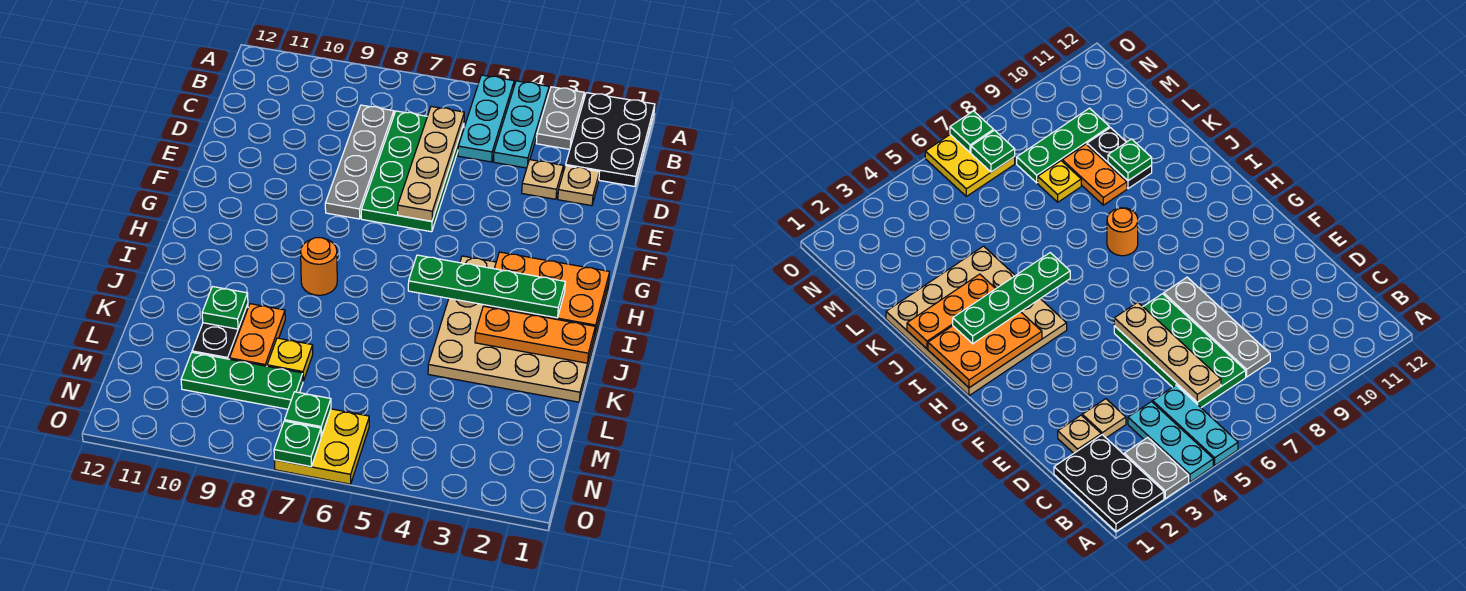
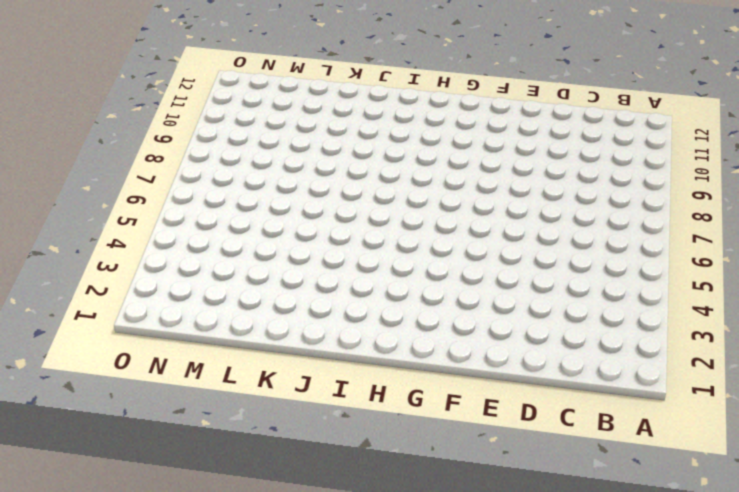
none -> black plate A1:C2 level 1
none -> grey plate A3:B3 level 1
none -> cyan plate A4:C4 level 1

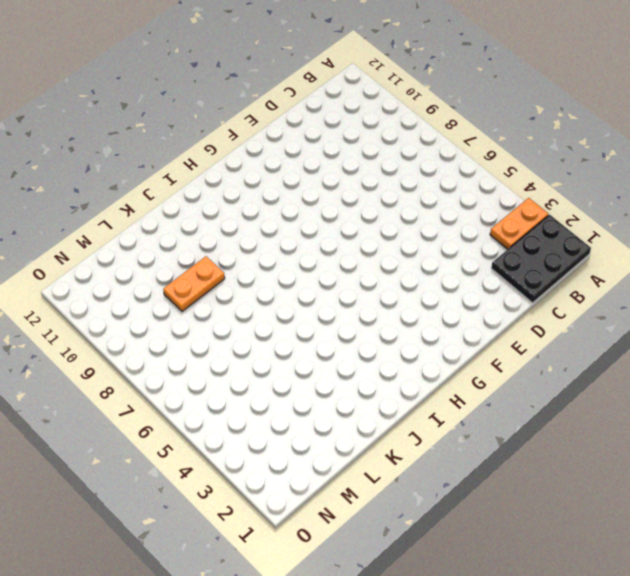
orange plate A3:B3 level 1 -> grey plate A3:B3 level 1
none -> cyan plate A4:C4 level 1
none -> cyan plate A5:C5 level 1
none -> green plate C6:F7 level 1

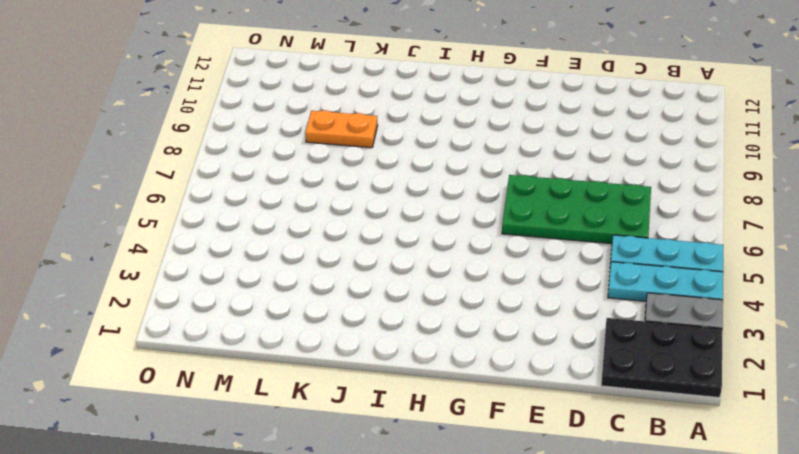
none -> grey plate C8:F8 level 1
none -> tan plate D2 level 1
none -> tan plate D3 level 1

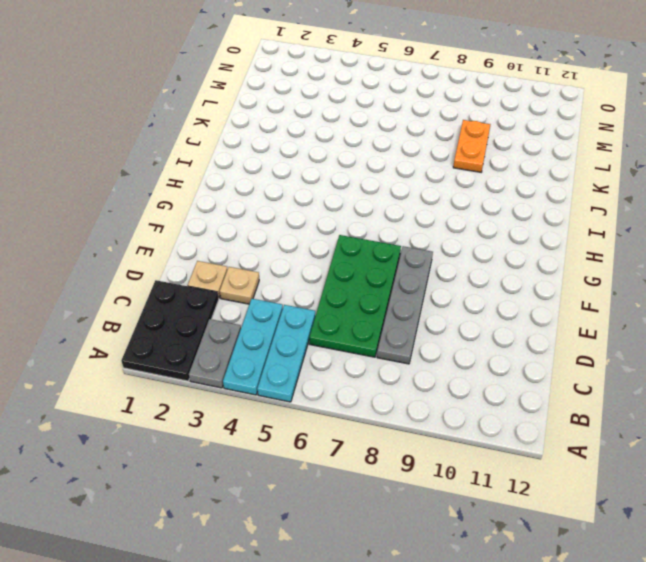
none -> tan plate H1:K4 level 1
none -> orange round brick I8 level 1
none -> black plate K10:L10 level 1

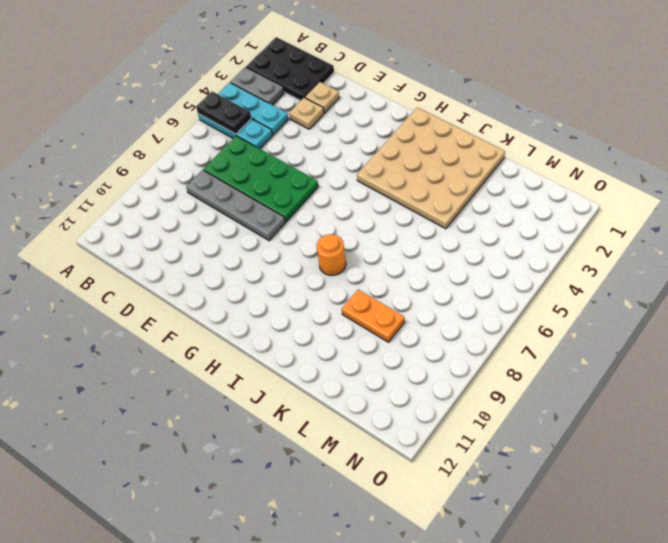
black plate A5:B5 level 2 -> black plate K10:L10 level 1
none -> yellow plate L8 level 1
none -> green plate M8:M10 level 1
none -> yellow plate N6:O7 level 1

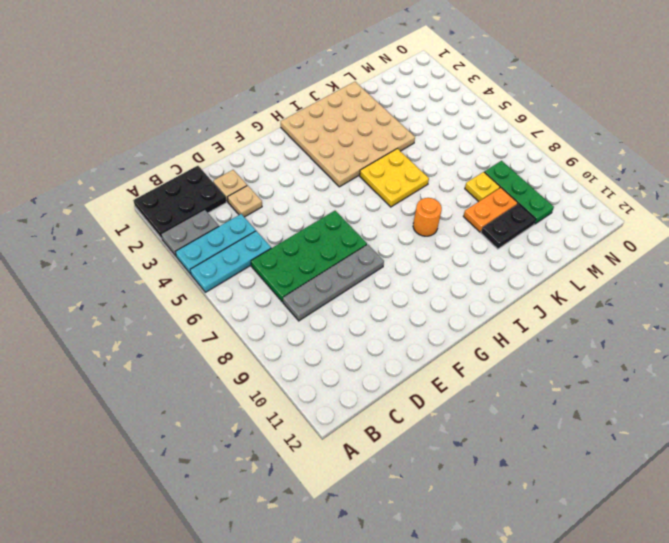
yellow plate I5:J6 level 1 -> yellow plate N6:O7 level 1
none -> tan plate C6:F6 level 2
none -> orange plate H1:I3 level 2
none -> orange plate J1:J3 level 2

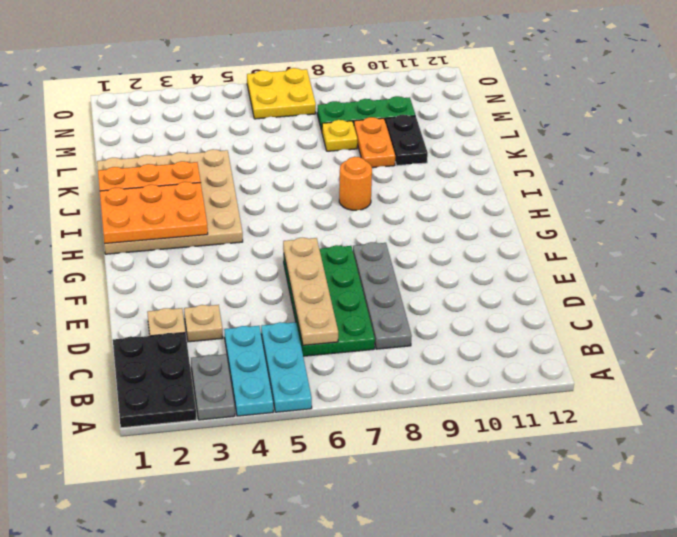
none -> green plate K10 level 2
none -> green plate N7 level 2
none -> green plate O7 level 2

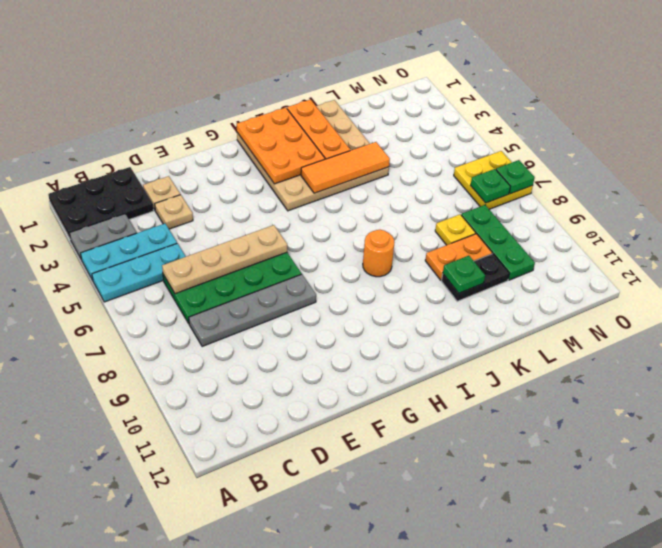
orange tile I4:K4 level 2 -> none
none -> green plate I2:I5 level 3

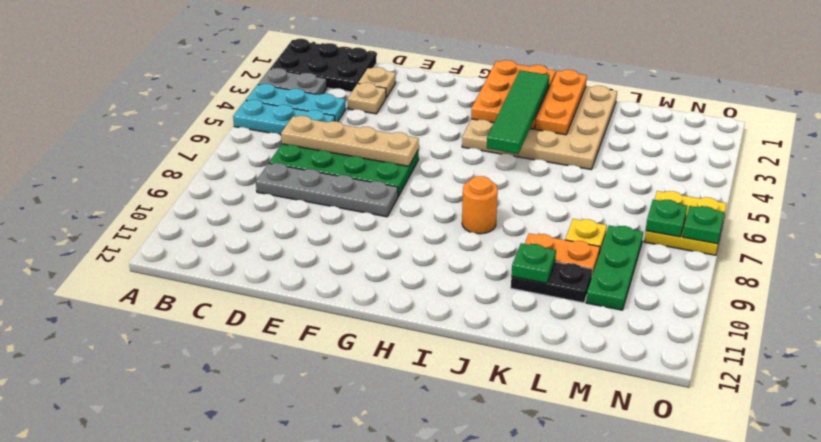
green tile I2:I5 level 3 -> green plate I2:I5 level 3

